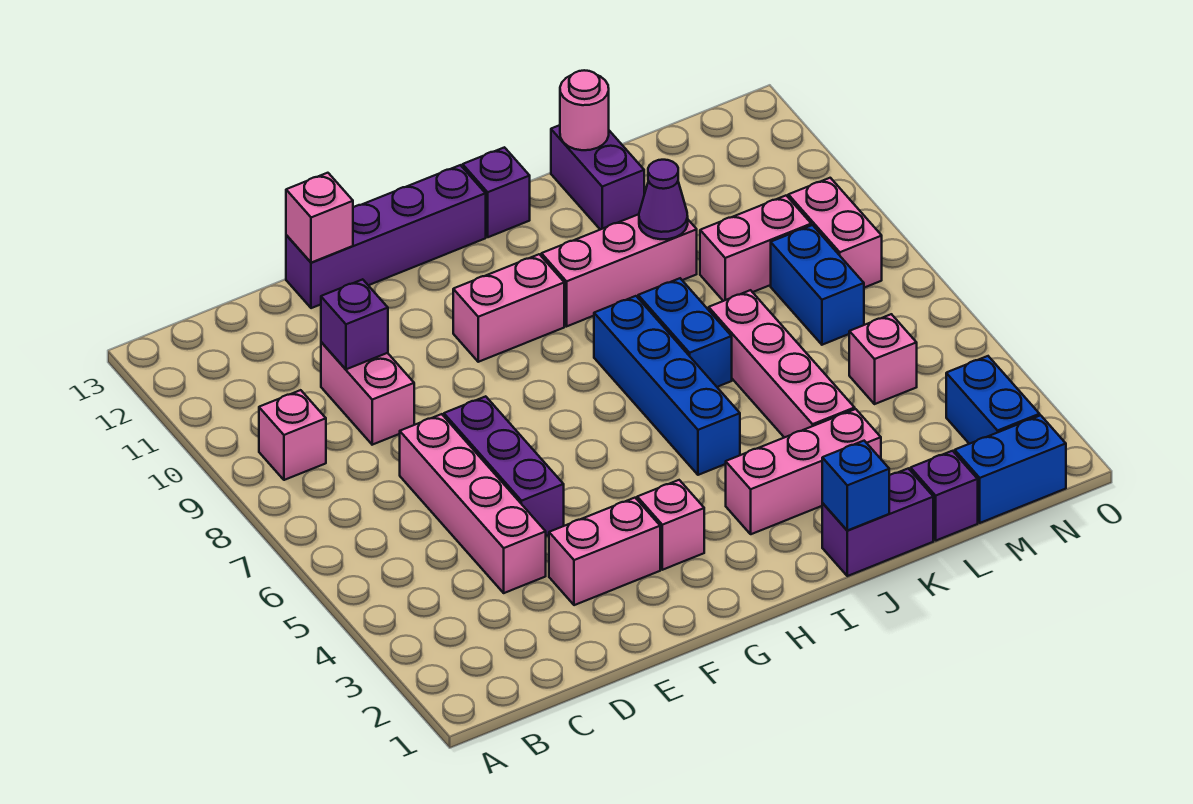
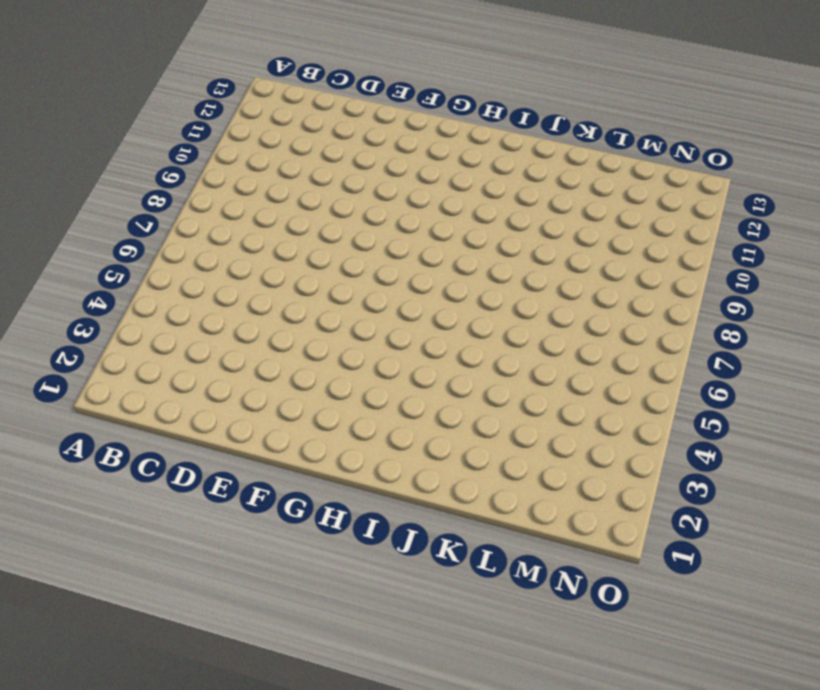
none -> pink brick B9 level 1
none -> pink brick D4:D7 level 1
none -> pink brick D9:D10 level 1

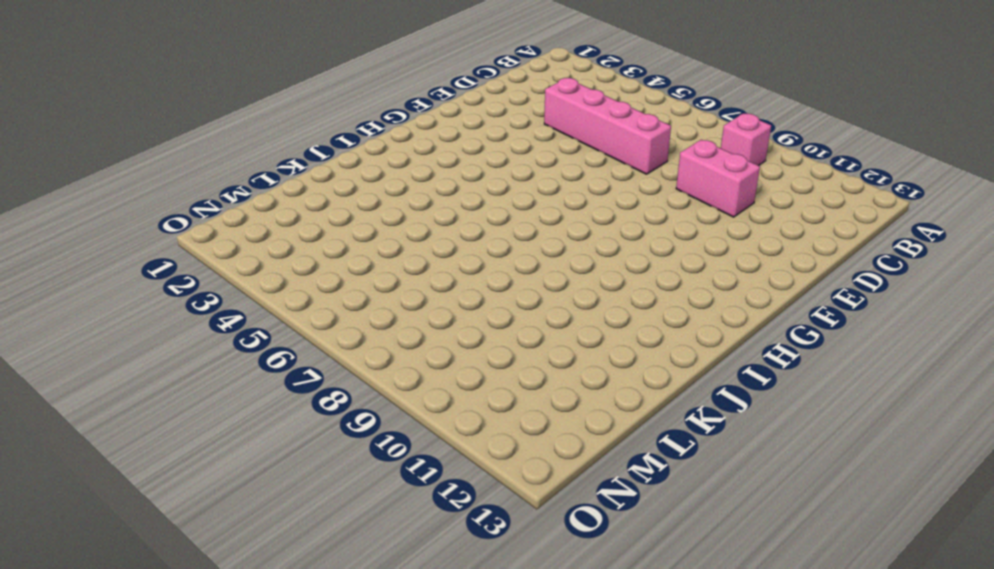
none -> pink brick E3:F3 level 1
none -> purple brick E5:E7 level 1
none -> purple brick E13:H13 level 1

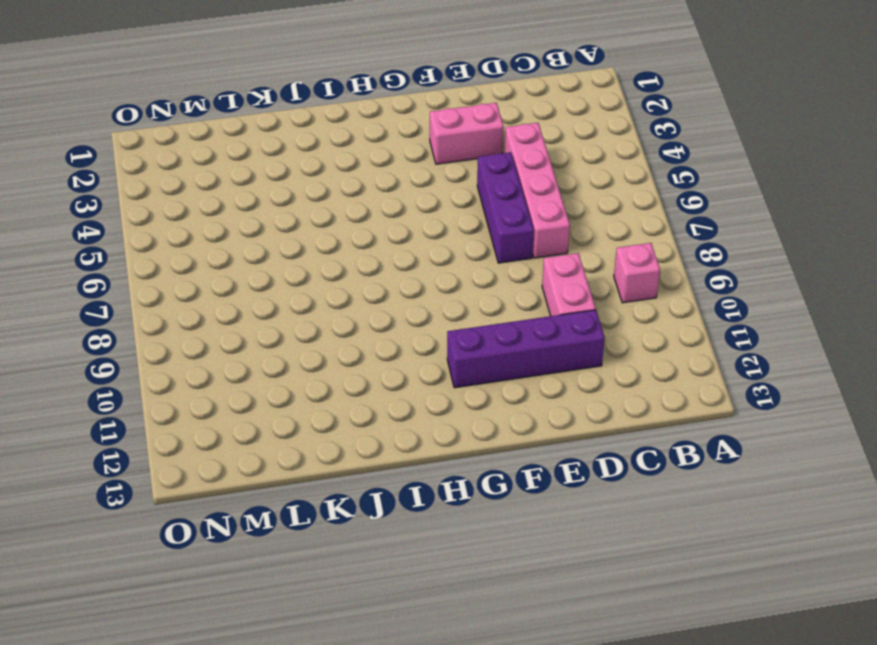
purple brick D11:G11 level 1 -> purple brick E13:H13 level 1
none -> pink brick G3 level 1
none -> pink brick G10:H10 level 1
none -> pink brick I3:K3 level 1

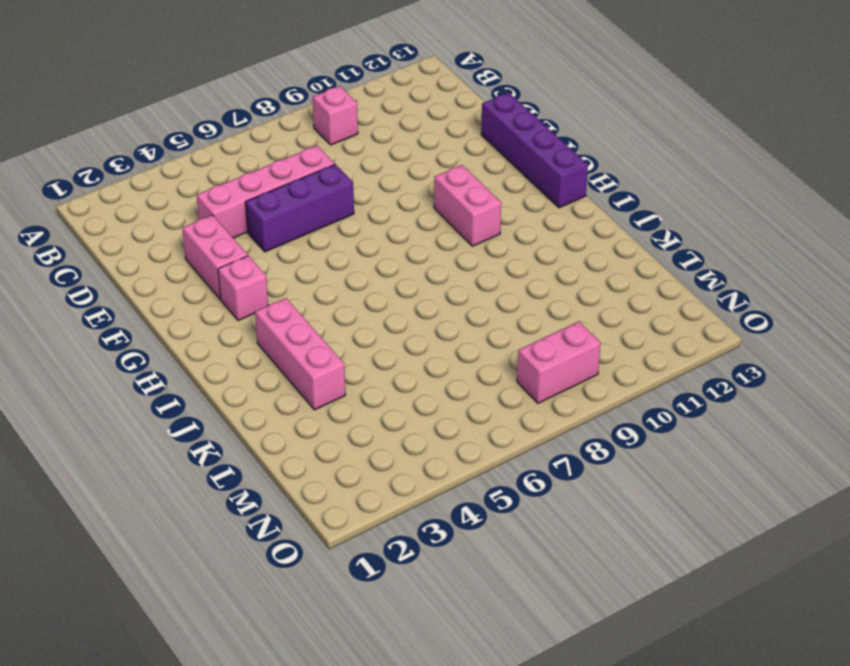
none -> pink brick D9:D10 level 1
none -> blue brick I5:I8 level 1
none -> pink brick I10:K10 level 1

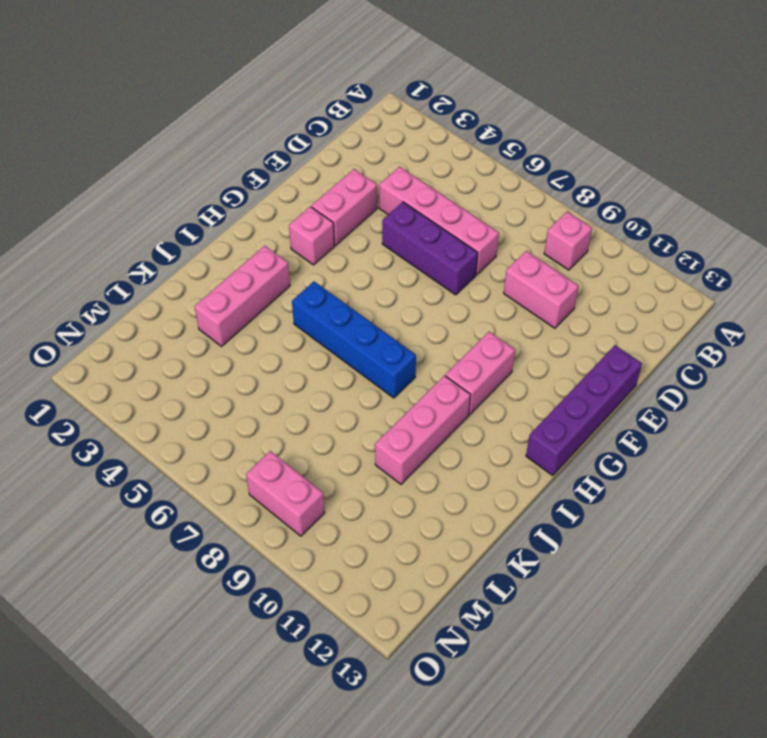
none -> purple brick I13 level 1
none -> purple brick J1:K1 level 1
none -> blue brick J7:J8 level 1

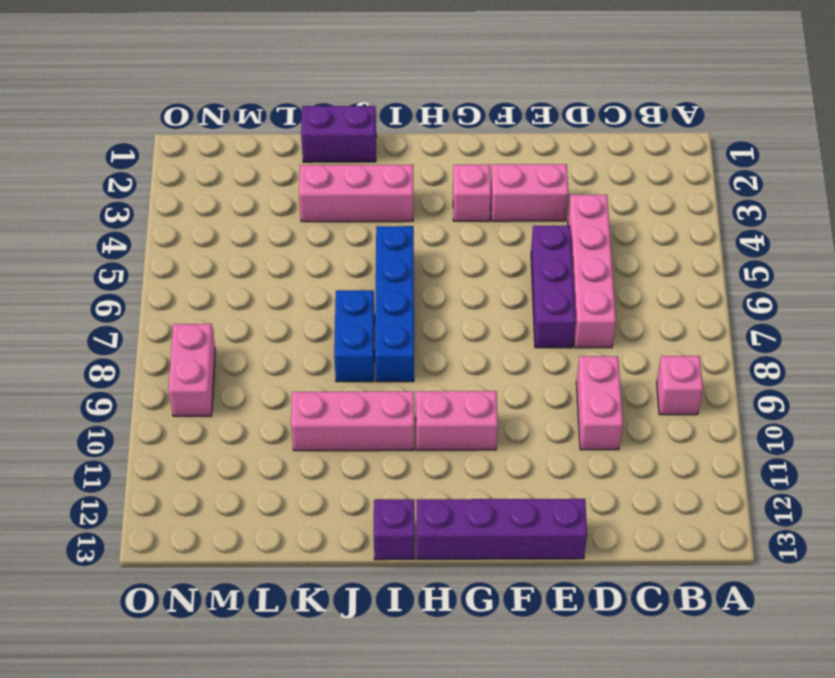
none -> pink brick K4:K7 level 1
none -> purple brick K12:K13 level 1
none -> purple brick L1 level 1

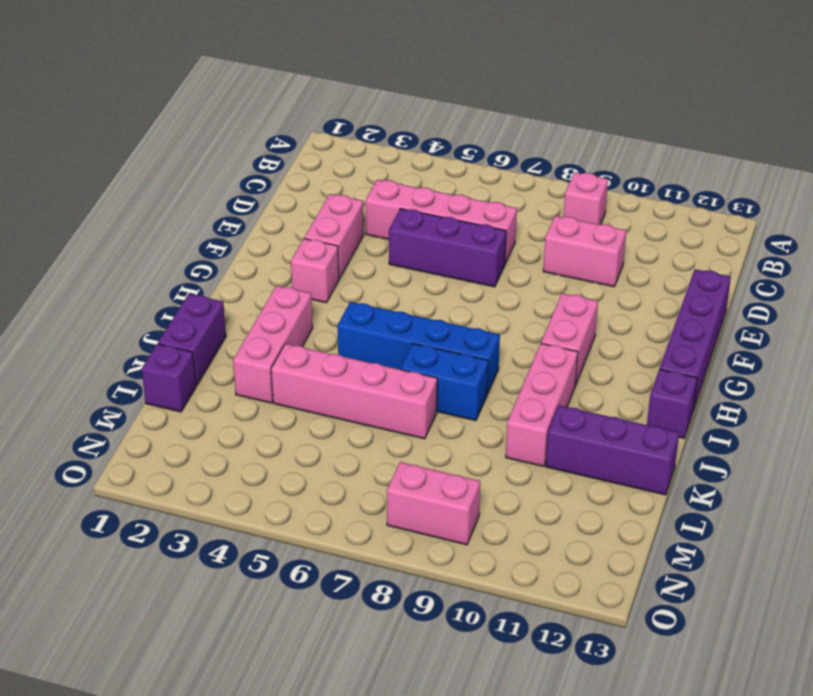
purple brick K11:K13 level 1 -> purple brick K12:K13 level 1
none -> pink brick L9:M9 level 1
none -> blue brick M1:N1 level 1
none -> pink brick M5 level 1

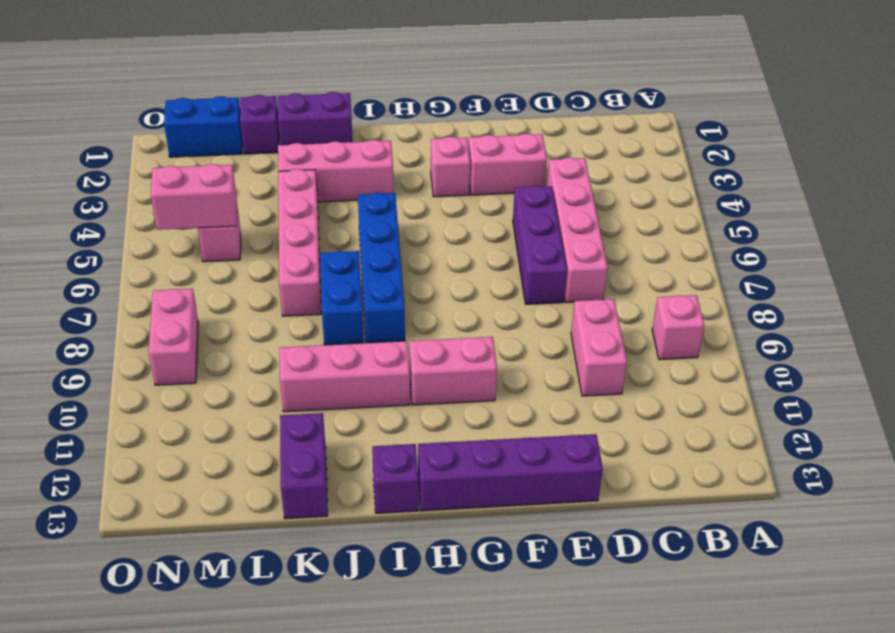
pink brick M5:N5 level 2 -> pink brick L9:M9 level 1
none -> blue brick M7:M8 level 1
none -> blue brick N2:N3 level 1
none -> purple brick D10 level 2

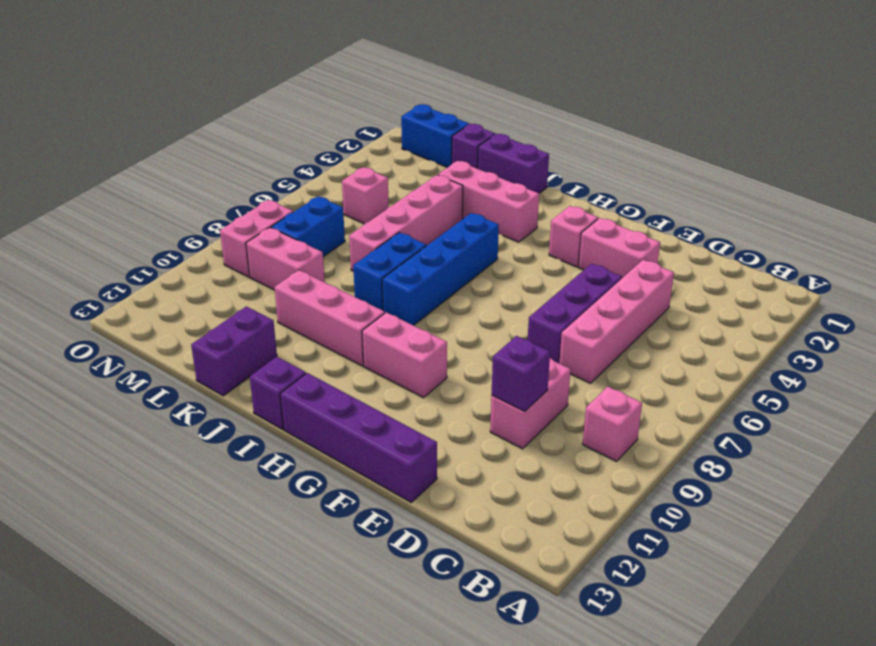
none -> blue brick N2:N3 level 1
none -> pink brick E13 level 2
none -> blue brick J1 level 2

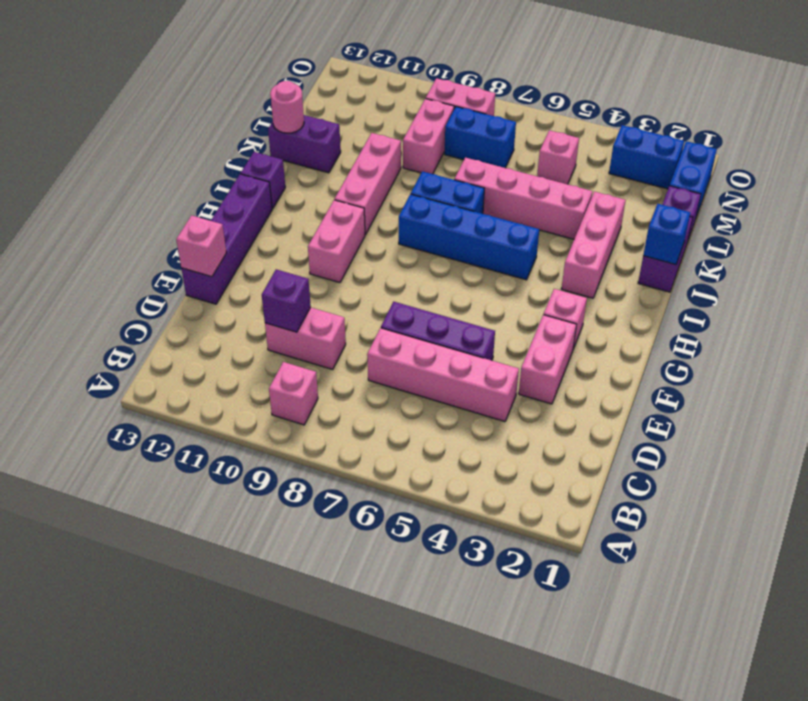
none -> purple cone K10 level 2

